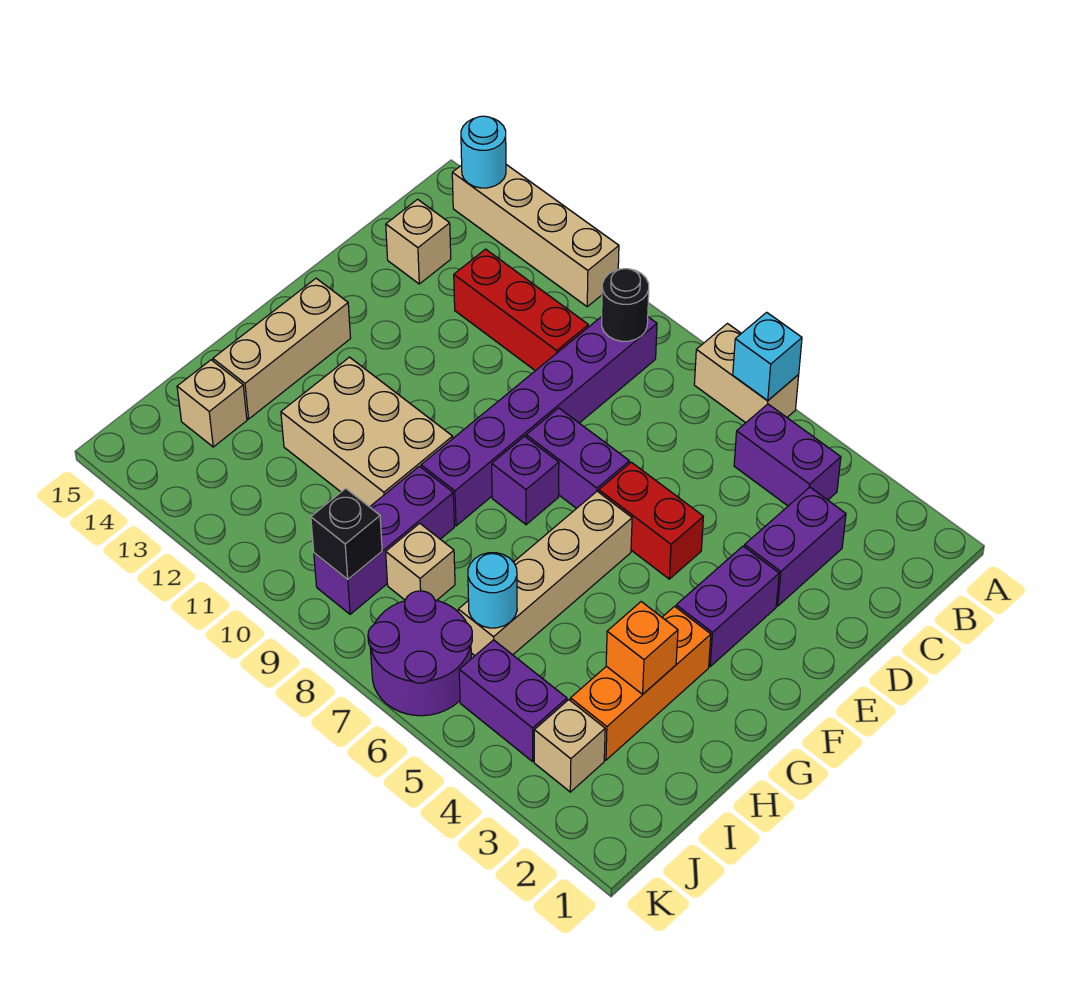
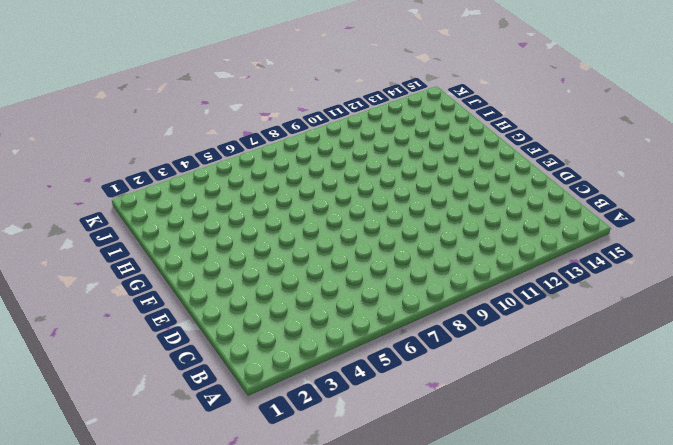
none -> tan brick A6:A7 level 1
none -> tan brick A11:A14 level 1
none -> purple brick B4:B5 level 1

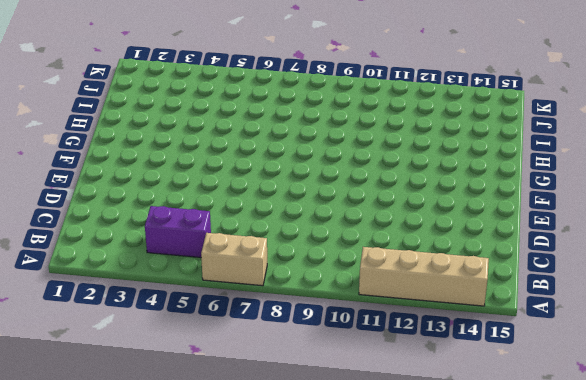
none -> purple brick B9:G9 level 1
none -> purple brick C3:D3 level 1
none -> red brick C10:C12 level 1

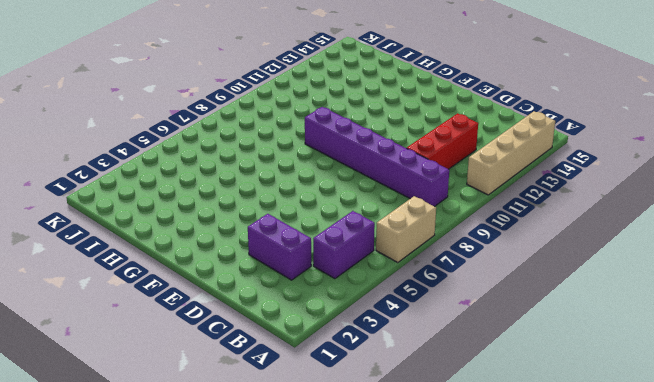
none -> tan brick C14 level 1
none -> purple brick E3:F3 level 1
none -> red brick E5:E6 level 1

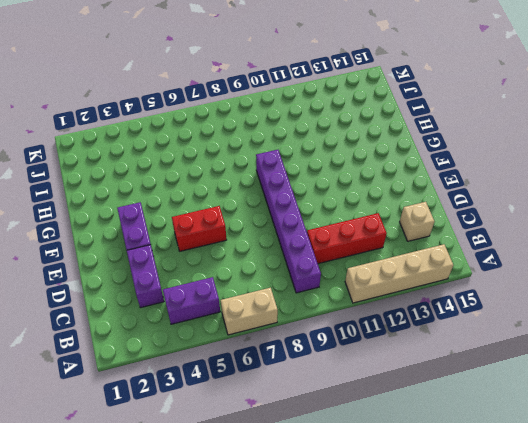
none -> purple brick E7:E8 level 1
none -> tan brick F6:I6 level 1
none -> purple brick F8 level 1

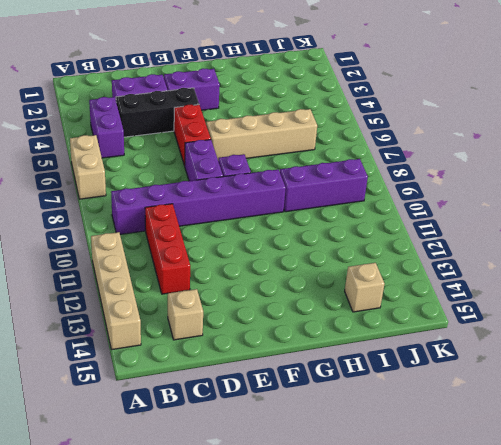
black brick C4:E4 level 1 -> none
none -> tan brick F14:H14 level 1
none -> orange brick G3:I3 level 1
none -> tan brick G10:H12 level 1

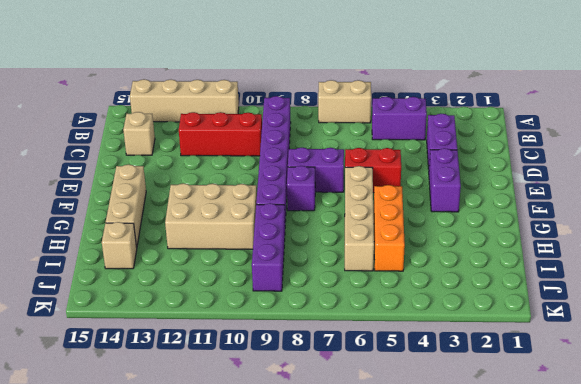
orange brick G5:I5 level 1 -> orange brick G3:I3 level 1
none -> tan brick I8 level 1
none -> tan brick J3 level 1
none -> purple brick J4:J5 level 1

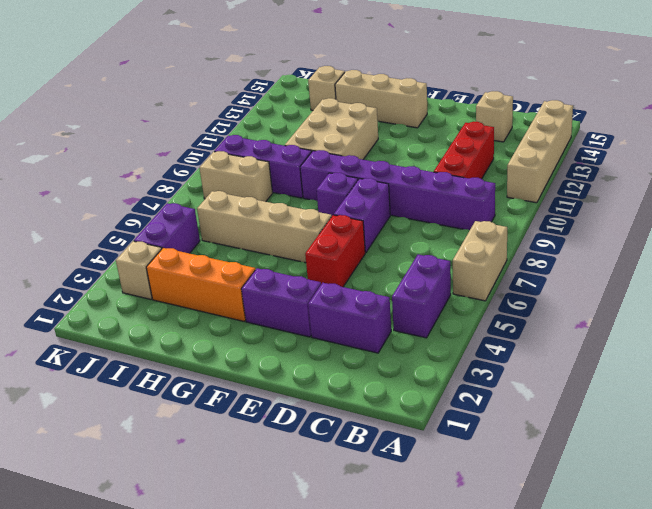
tan brick I8:J8 level 1 -> tan brick I8 level 1
none -> purple round brick J6:K7 level 1
none -> cyan brick A6 level 2
none -> cyan round brick A14 level 2

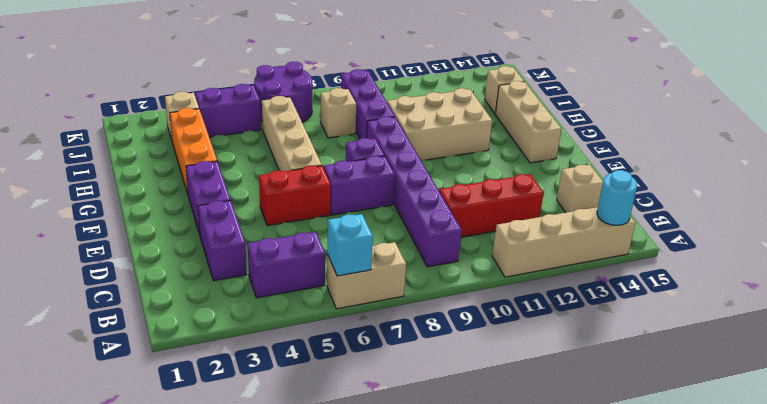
none -> black round brick B9 level 2
none -> orange brick H3 level 2
none -> cyan round brick I6 level 2

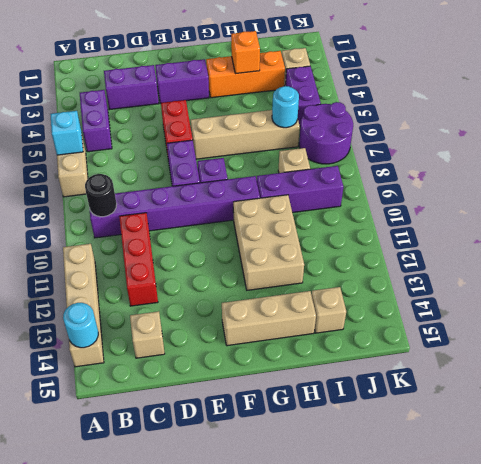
none -> black brick J9 level 2

